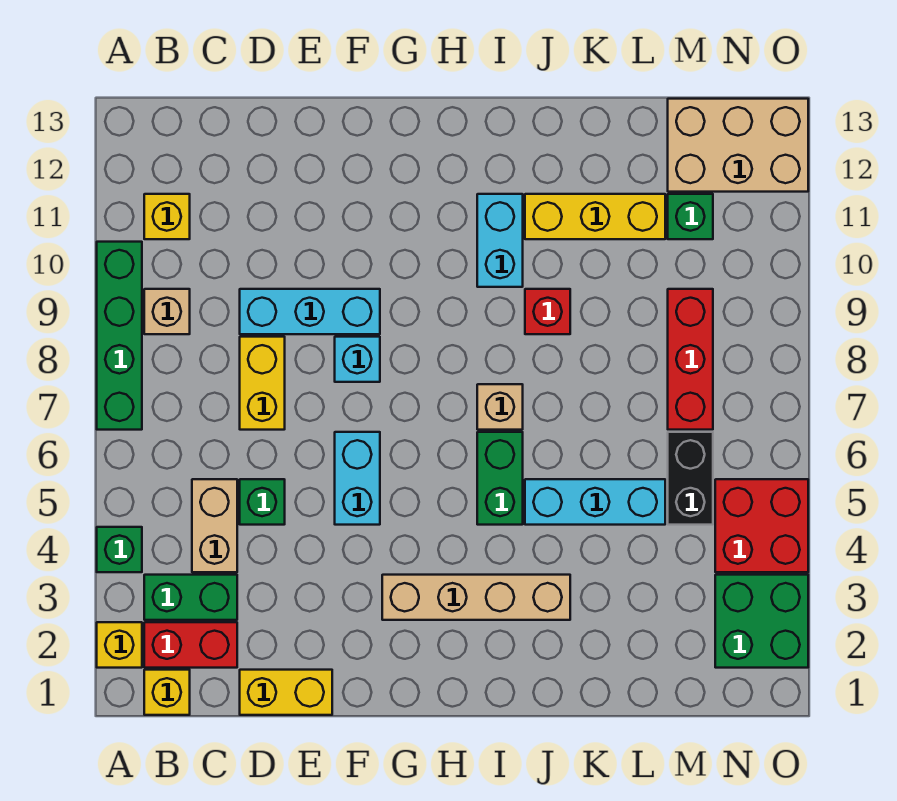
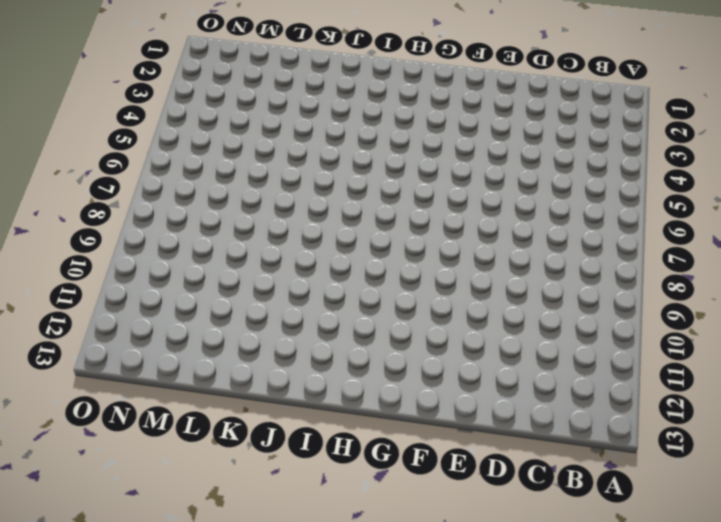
none -> yellow brick A2 level 1
none -> green brick A4 level 1
none -> green brick A7:A10 level 1

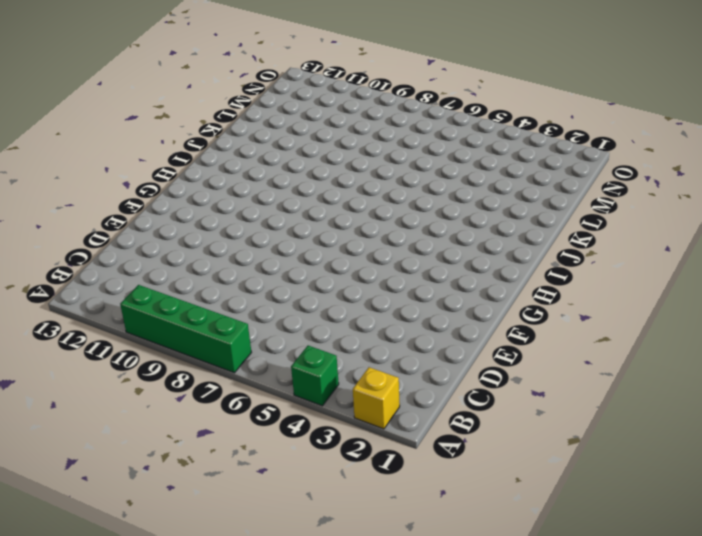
none -> yellow brick B1 level 1
none -> red brick B2:C2 level 1
none -> green brick B3:C3 level 1

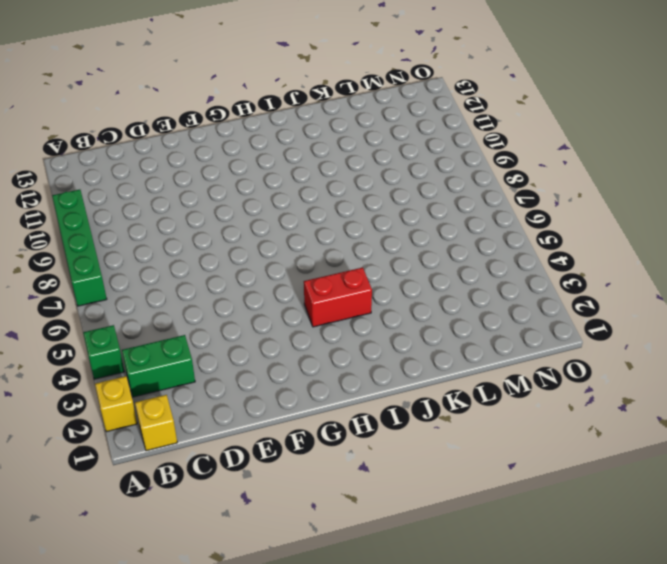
red brick H4:I4 level 1 -> red brick B2:C2 level 1
none -> tan brick B9 level 1
none -> yellow brick B11 level 1
none -> tan brick C4:C5 level 1

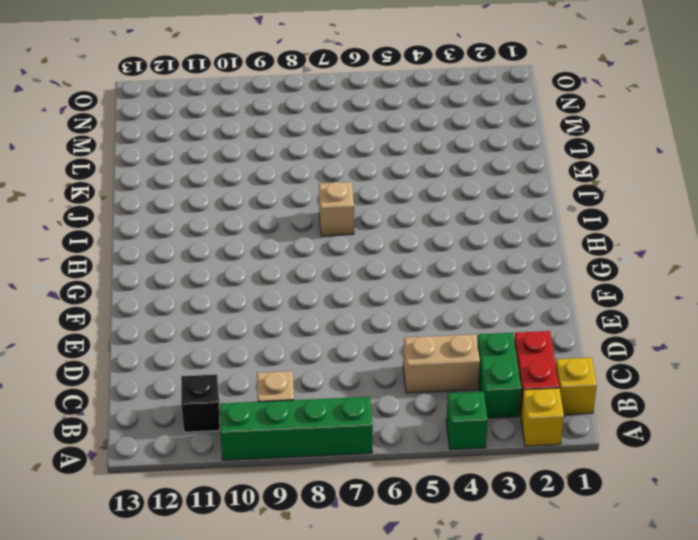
black brick B11 level 1 -> yellow brick B11 level 1
none -> yellow brick D1:E1 level 1
none -> green brick D5 level 1
none -> yellow brick D7:D8 level 1

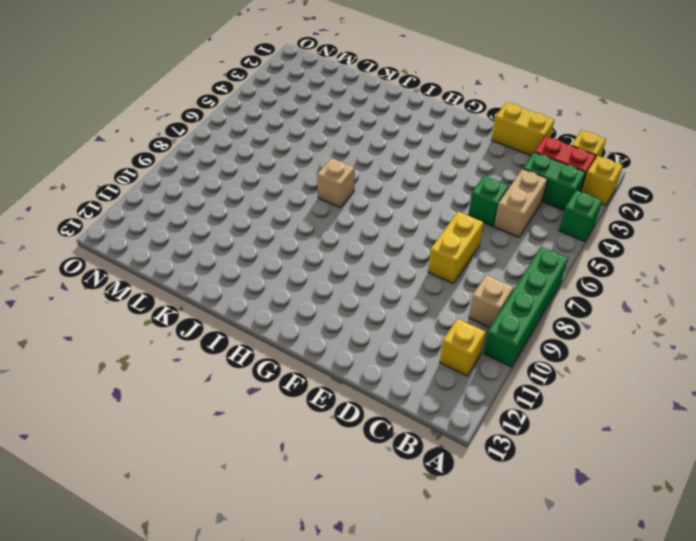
none -> cyan brick D9:F9 level 1
none -> cyan brick F5:F6 level 1
none -> cyan brick F8 level 1

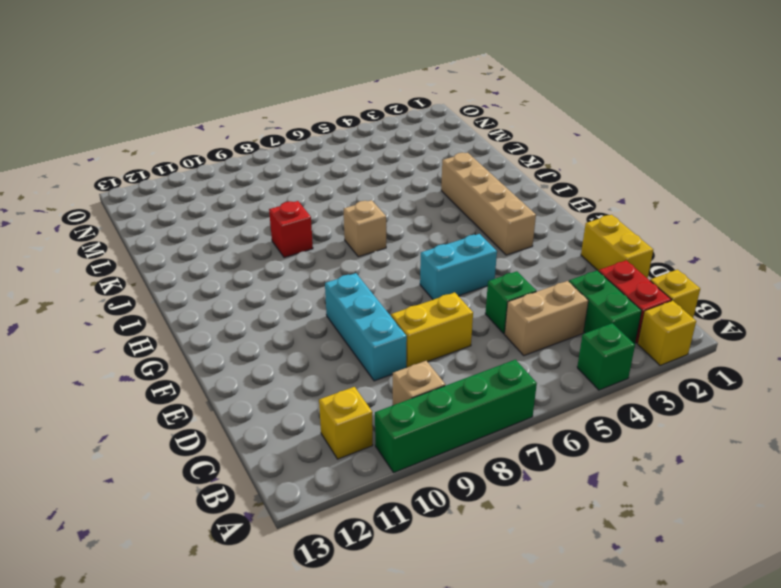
none -> cyan brick F8 level 1
none -> green brick I5:I6 level 1
none -> cyan brick I10:I11 level 1

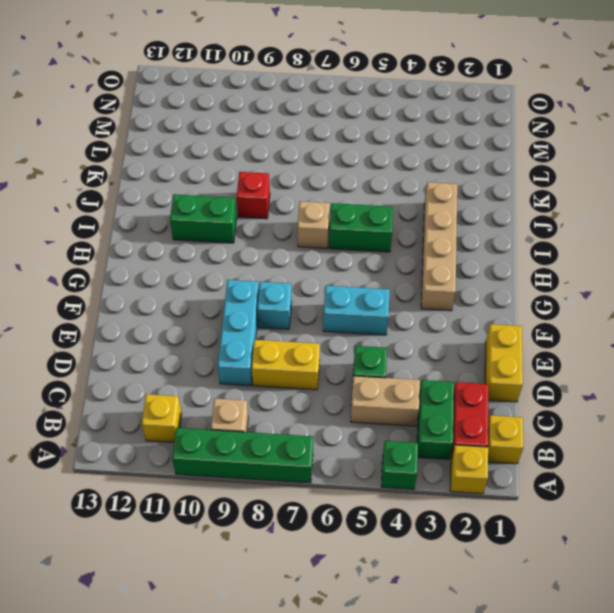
green brick I10:I11 level 1 -> cyan brick I10:I11 level 1
none -> cyan brick J5:L5 level 1
none -> yellow brick J11:L11 level 1
none -> black brick M5:M6 level 1

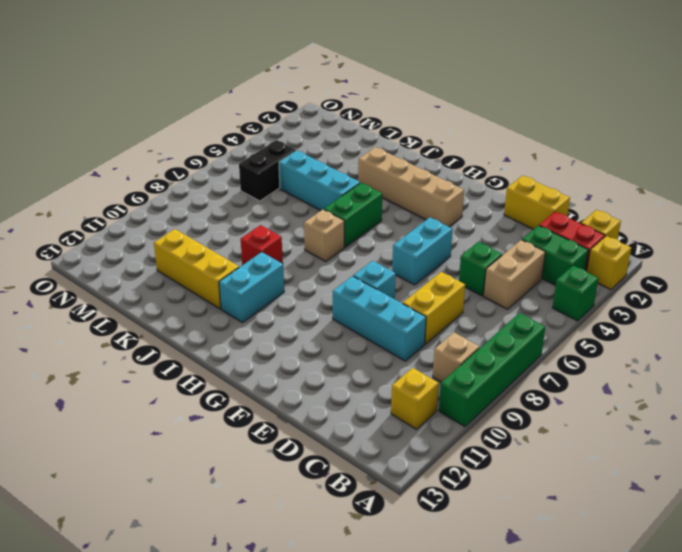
none -> red brick M7:M9 level 1
none -> green brick M11 level 1
none -> tan brick M12:O13 level 1

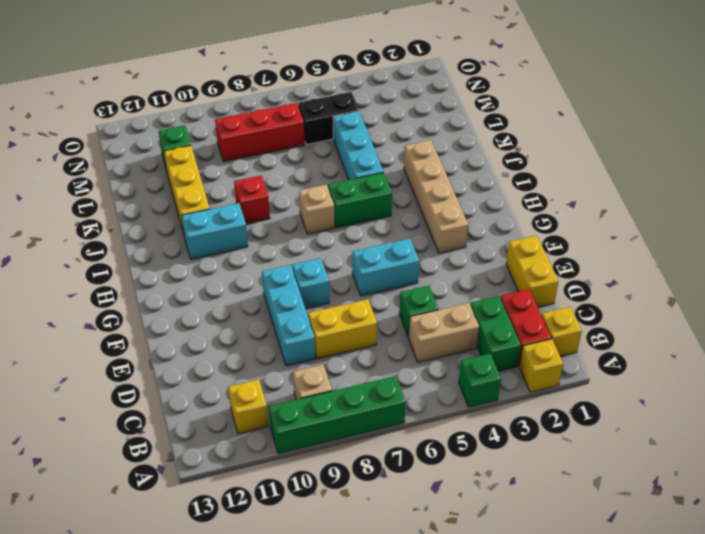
none -> tan brick M12:O13 level 1
none -> green brick N2:O3 level 1
none -> red brick N4:O5 level 1

